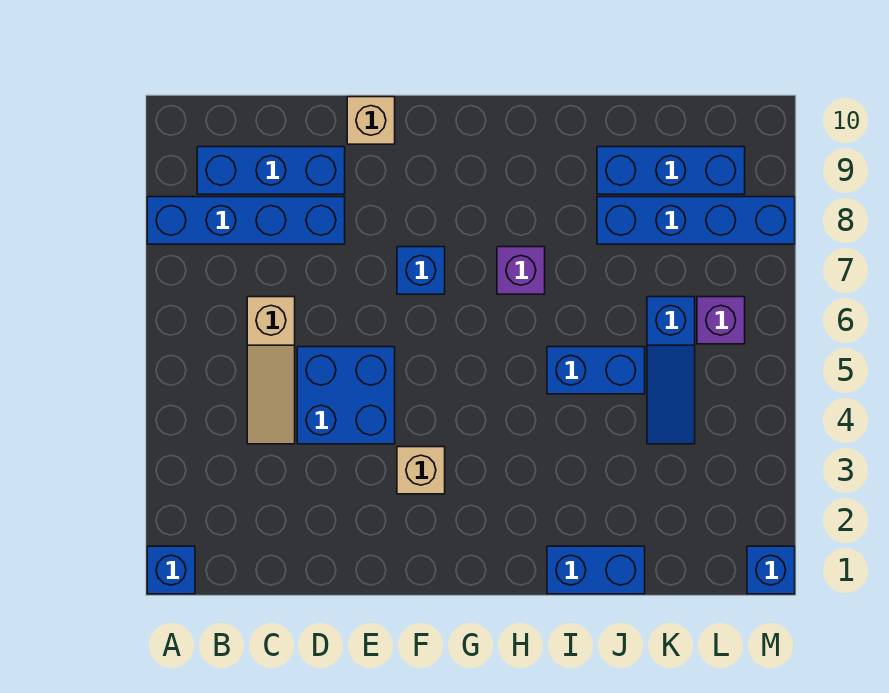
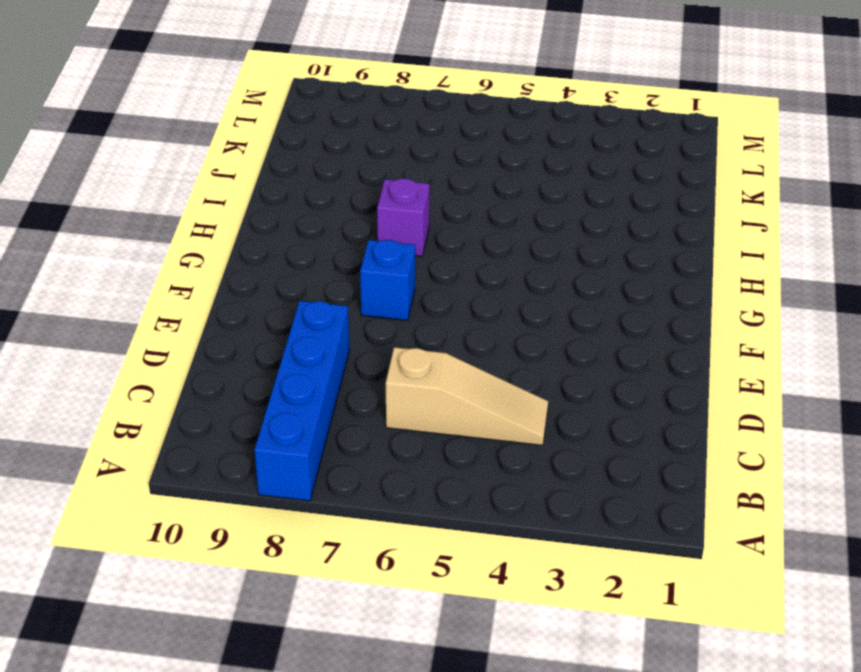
none -> blue brick A1 level 1
none -> blue brick B9:D9 level 1
none -> blue brick D4:E5 level 1

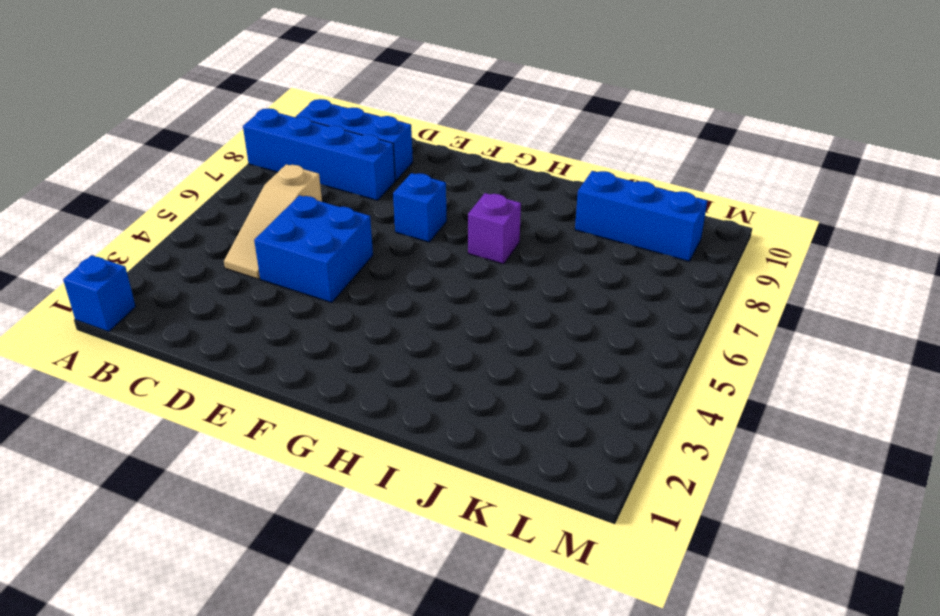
none -> tan brick E10 level 1
none -> tan brick F3 level 1
none -> blue brick I1:J1 level 1

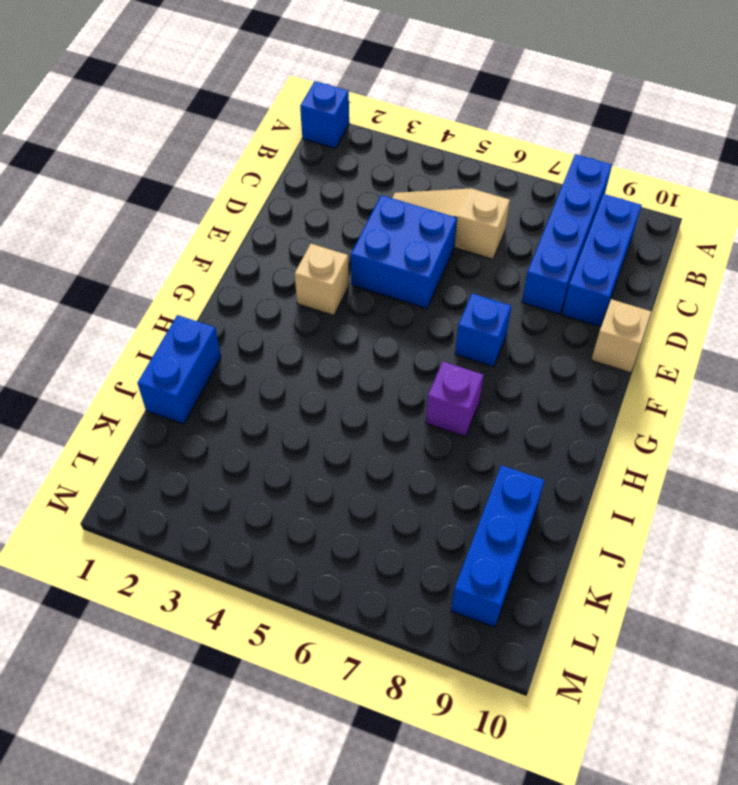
none -> blue brick I5:J5 level 1
none -> blue brick J8:M8 level 1
none -> blue slope K4:K6 level 1 top 6

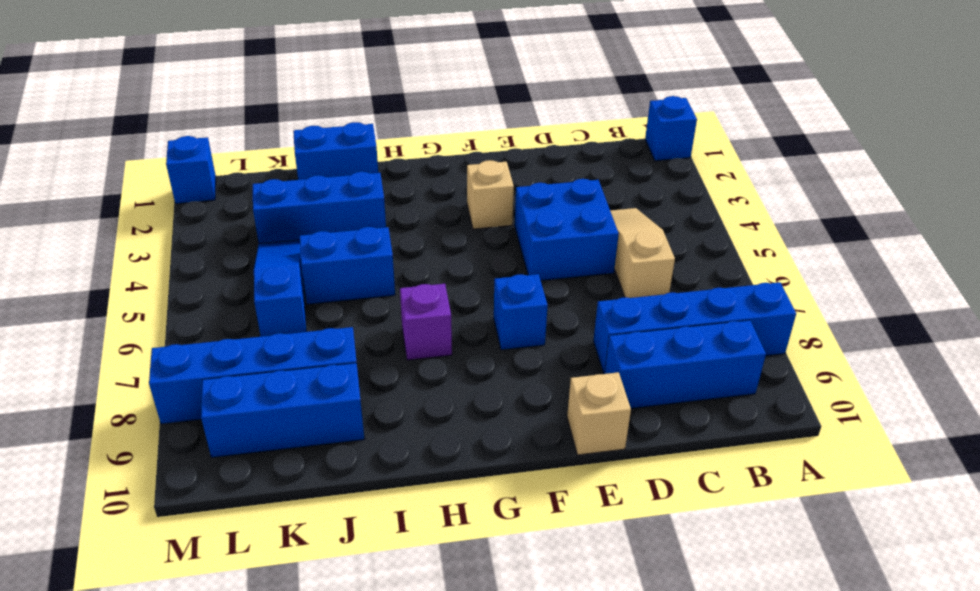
blue brick I3:K3 level 1 -> none
none -> purple brick L6 level 1

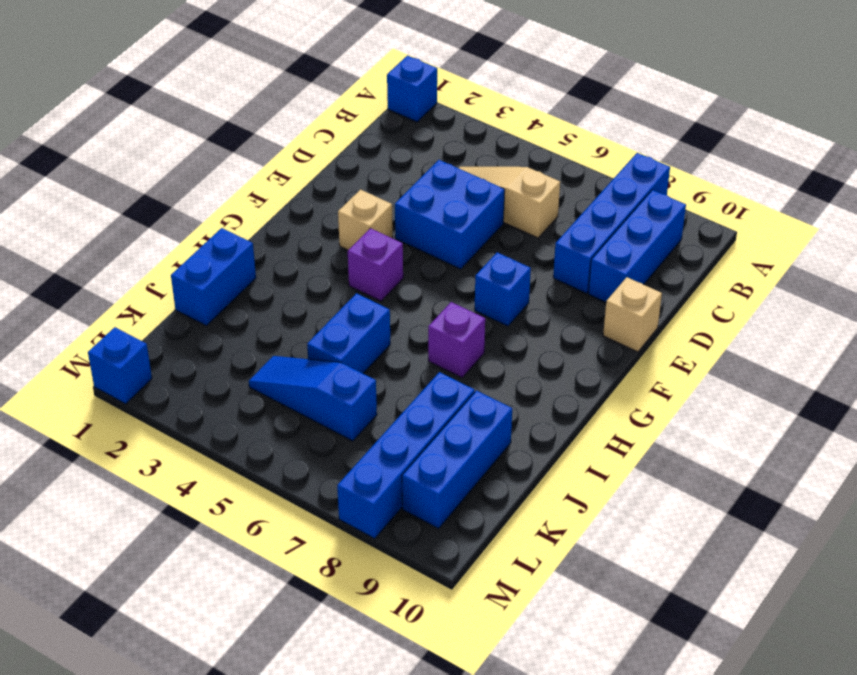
purple brick G4 level 1 -> purple brick L6 level 1

